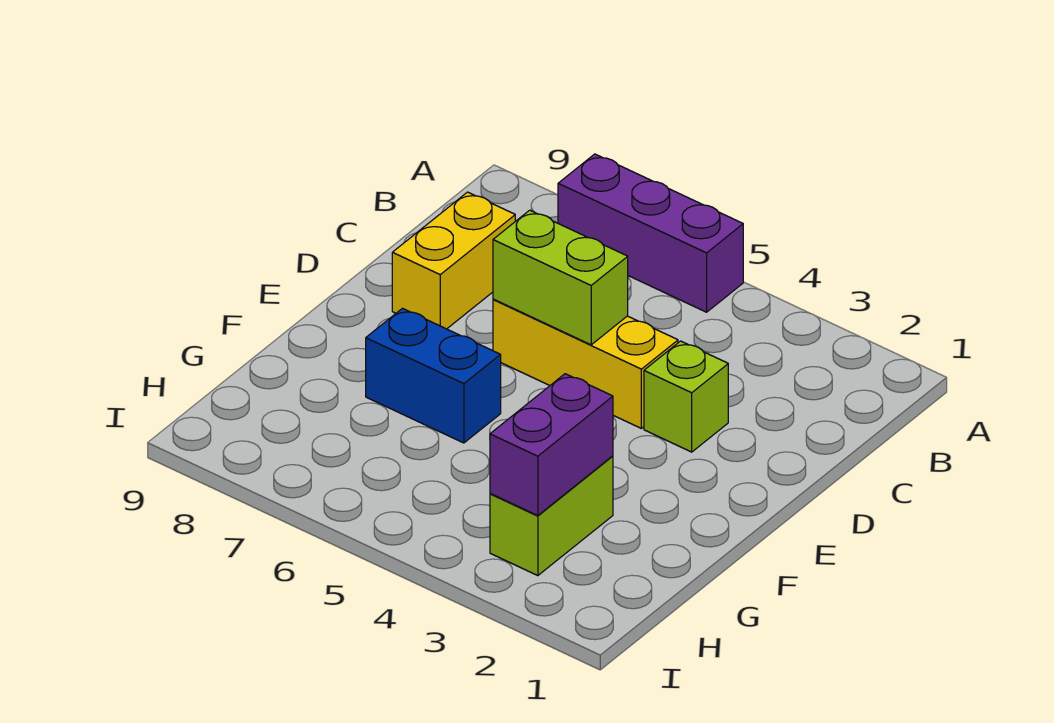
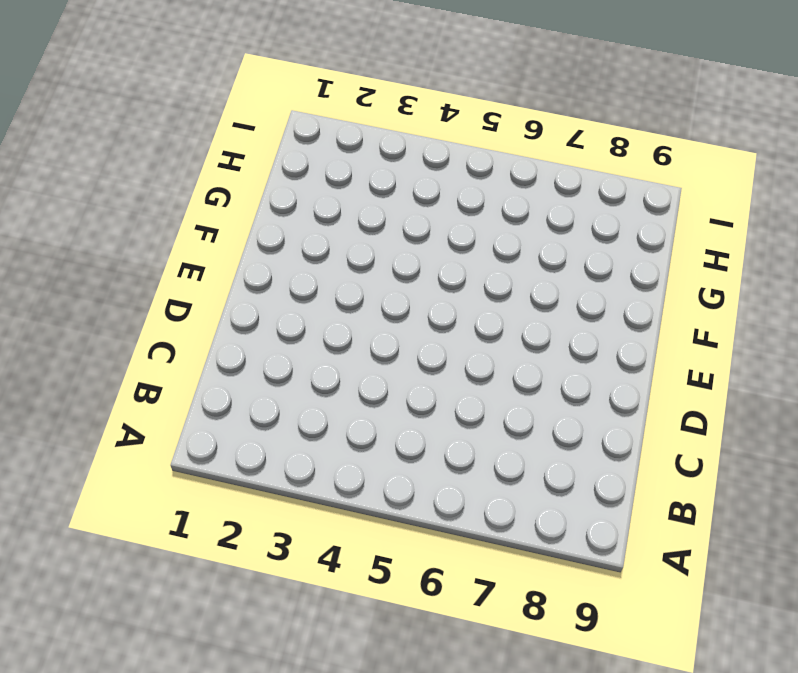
none -> purple brick A5:A7 level 1
none -> yellow brick C8:D8 level 1

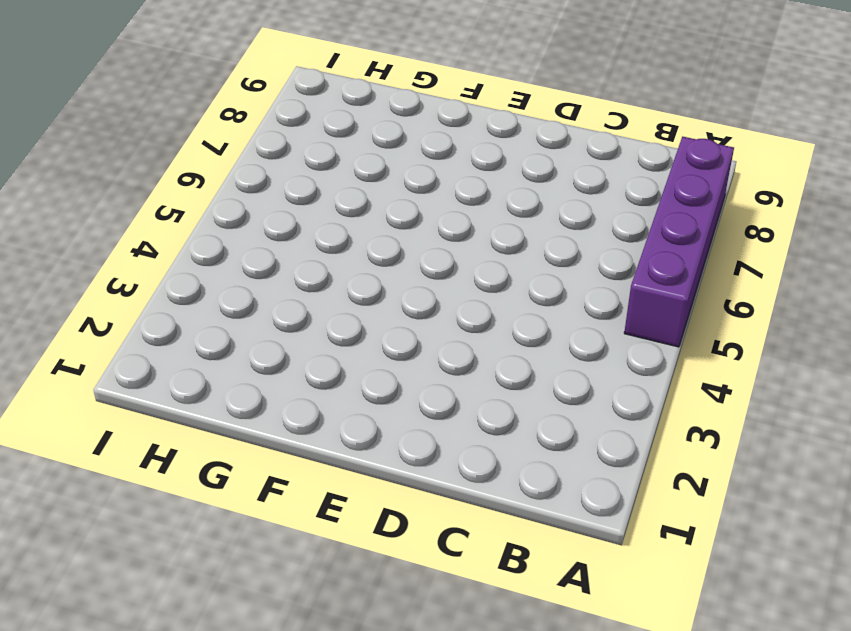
purple brick A5:A8 level 1 -> purple brick A5:A7 level 1
none -> yellow brick C8:D8 level 1
none -> lime brick D3 level 1

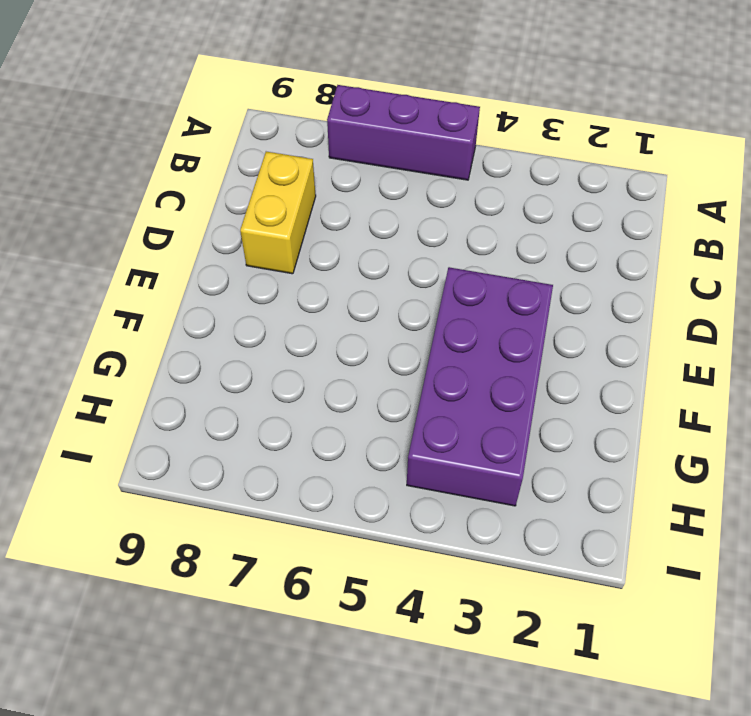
purple brick E3:H4 level 1 -> lime brick G3:H3 level 1
none -> lime brick D3 level 1
none -> yellow brick D4:D6 level 1

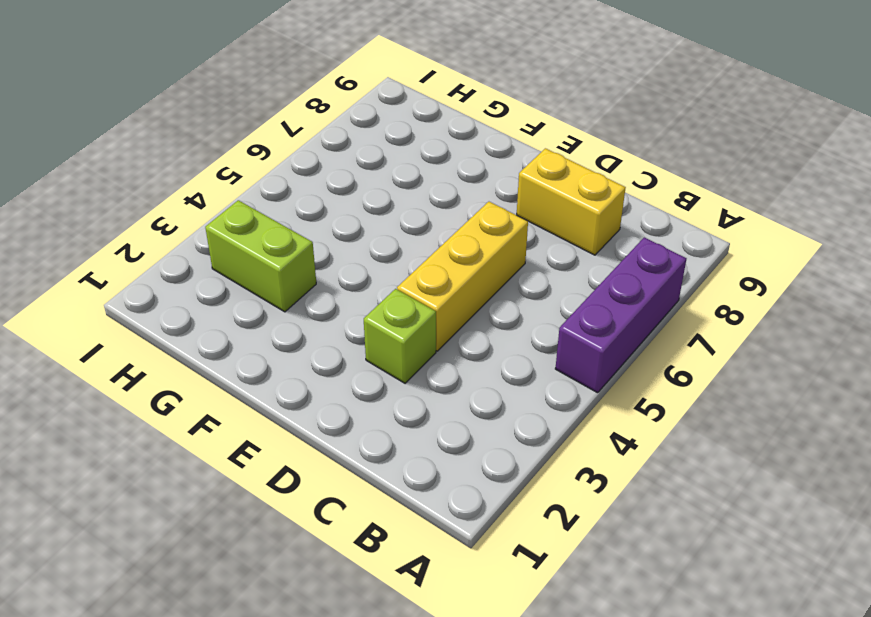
none -> blue brick F6:F7 level 1
none -> lime brick D5:D6 level 2

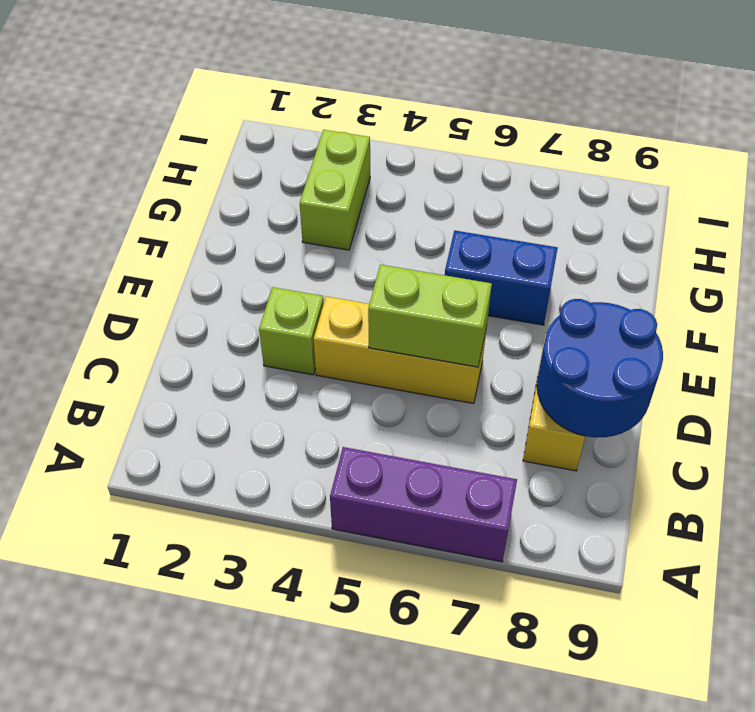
blue round brick C8:D9 level 2 -> none
none -> purple brick G3:H3 level 2

